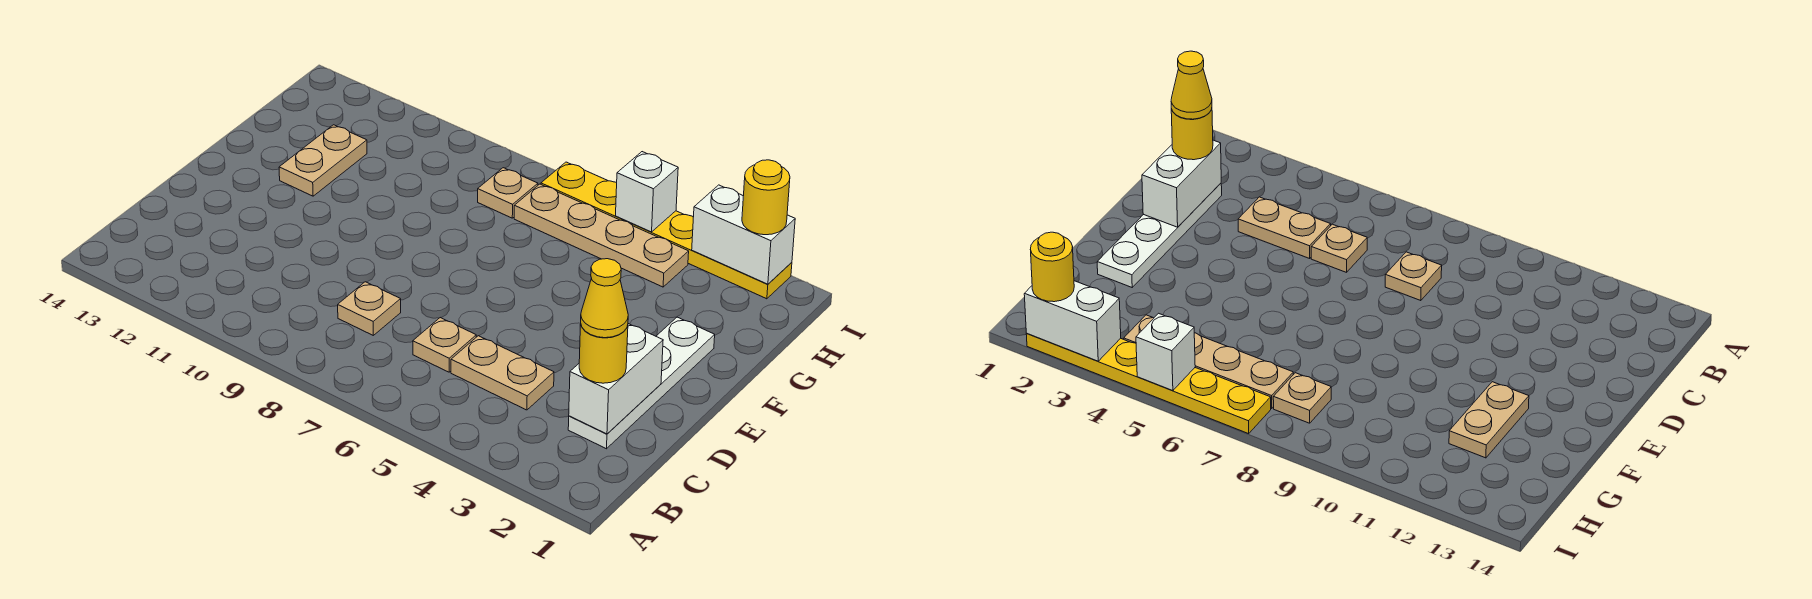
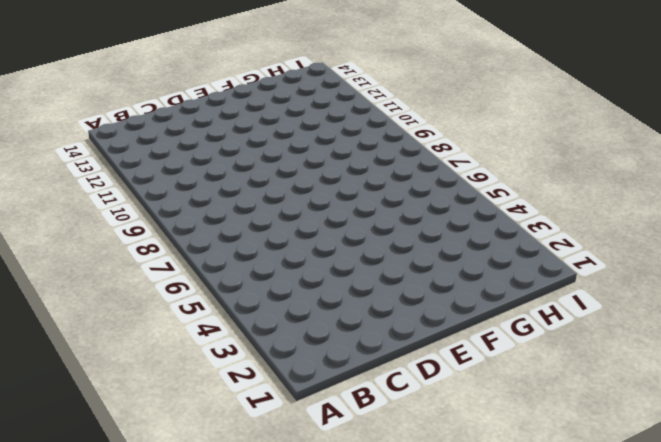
none -> white plate C2:F2 level 1
none -> tan plate C4:C5 level 1
none -> tan plate C6 level 1

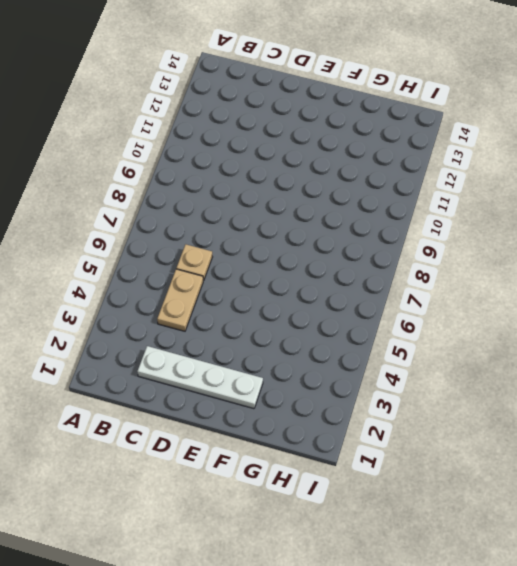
none -> tan plate C8 level 1
none -> tan plate F12:G12 level 1
none -> tan plate H4:H7 level 1

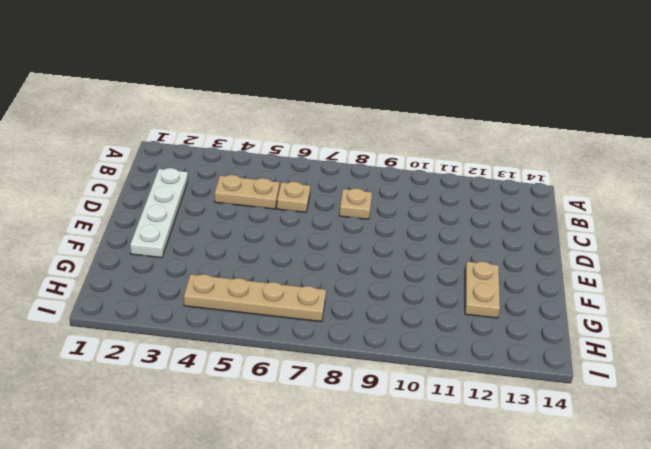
none -> tan plate H8 level 1
none -> yellow plate I2:I7 level 1
none -> white brick C2:D2 level 2

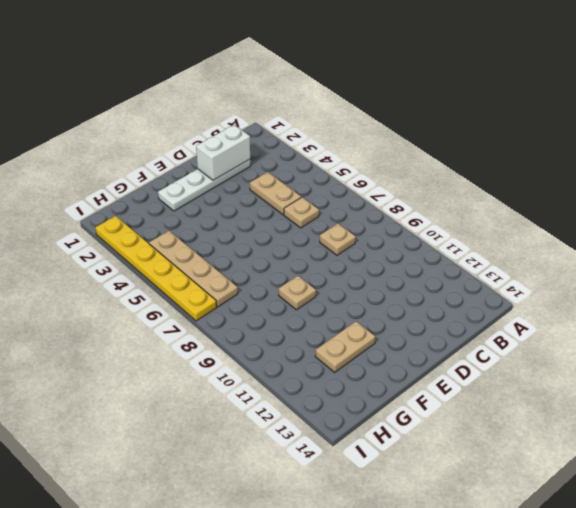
tan plate F9 level 1 -> tan plate H8 level 1
none -> white brick I2:I3 level 2
none -> white brick I5 level 2
none -> yellow round brick C2 level 3

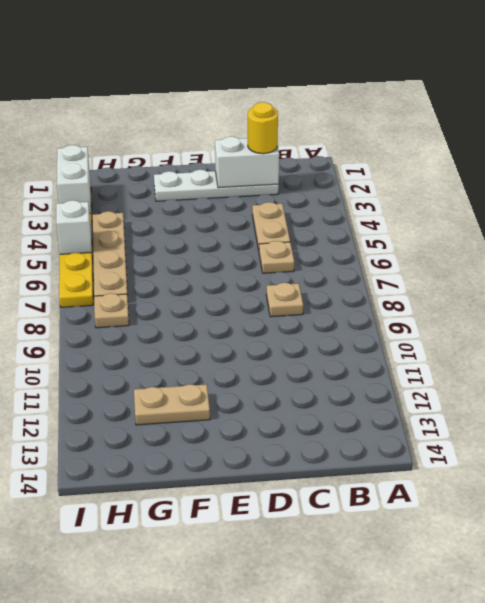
none -> yellow round brick I2 level 3
none -> yellow cone C2 level 4

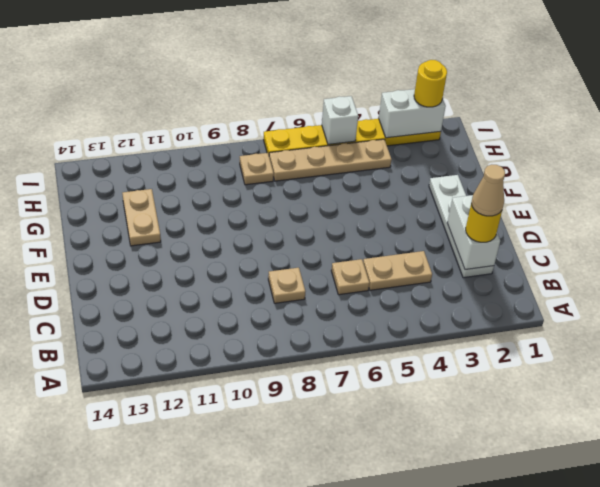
tan cone C2 level 4 -> yellow cone C2 level 4

